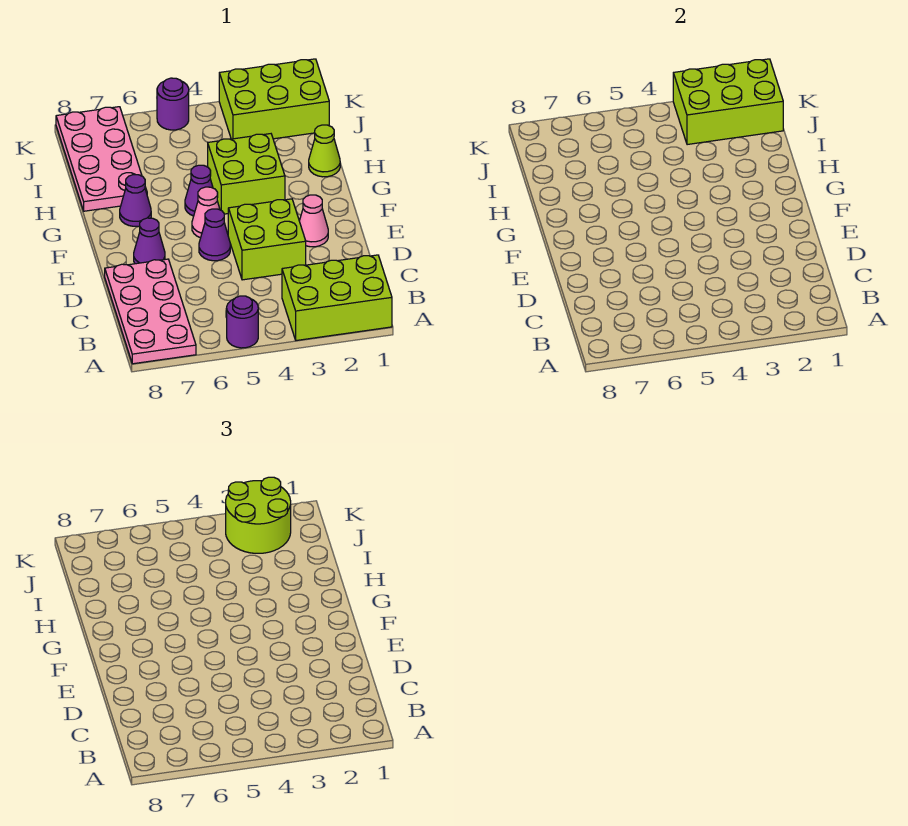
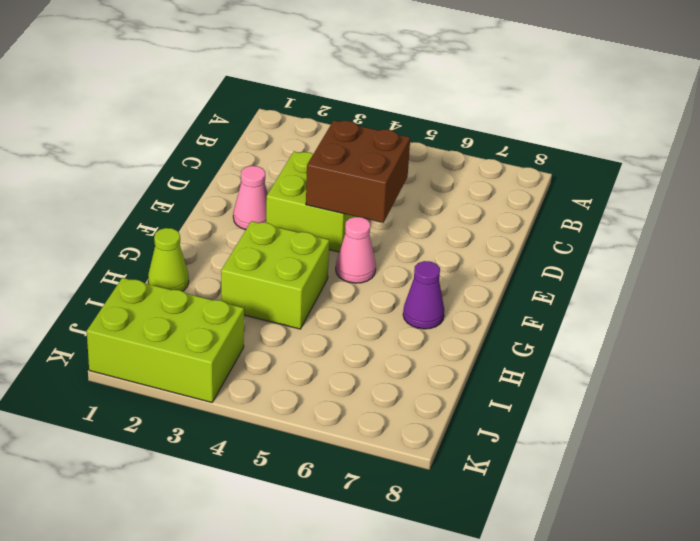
brown brick D4:E5 level 2 -> none
none -> lime brick A1:B3 level 1
none -> purple round brick A5 level 1
none -> pink plate A7:D8 level 1

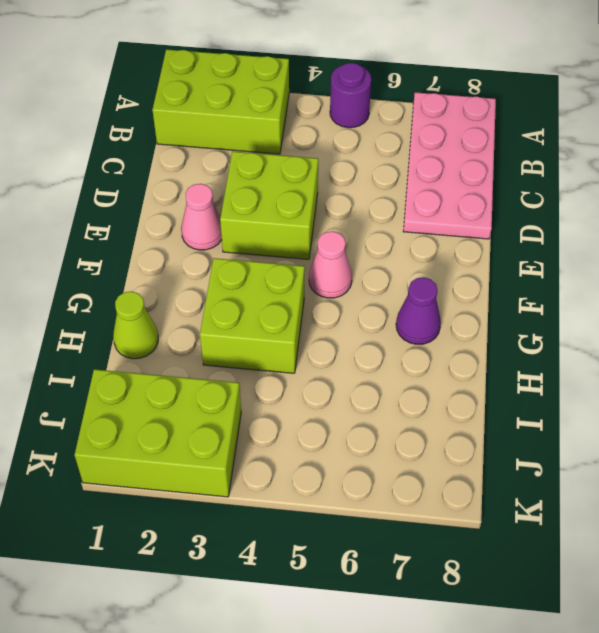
none -> purple cone E5 level 1
none -> purple cone E7 level 1
none -> purple cone G5 level 1

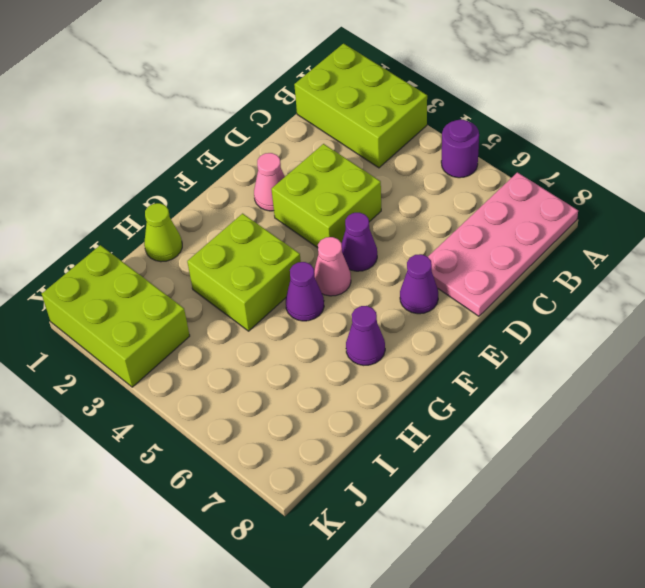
none -> pink plate H7:K8 level 1
none -> purple round brick K5 level 1
none -> lime brick J1:K3 level 2

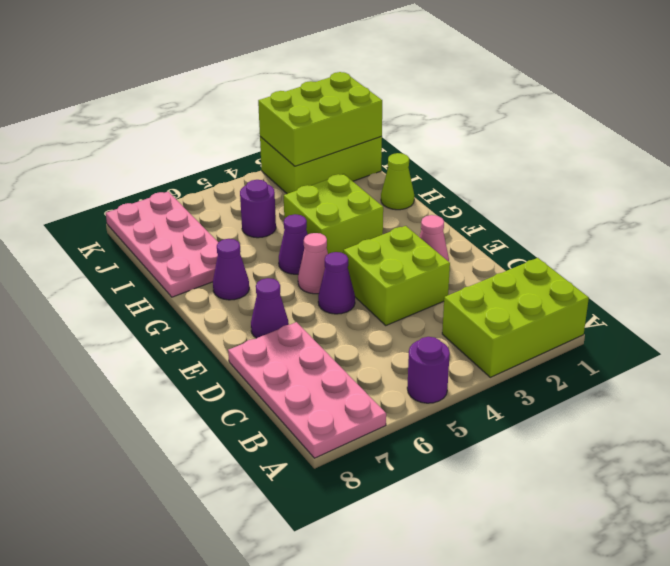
purple round brick I5 level 1 -> purple round brick K5 level 1
none -> lime round brick J2:K3 level 3

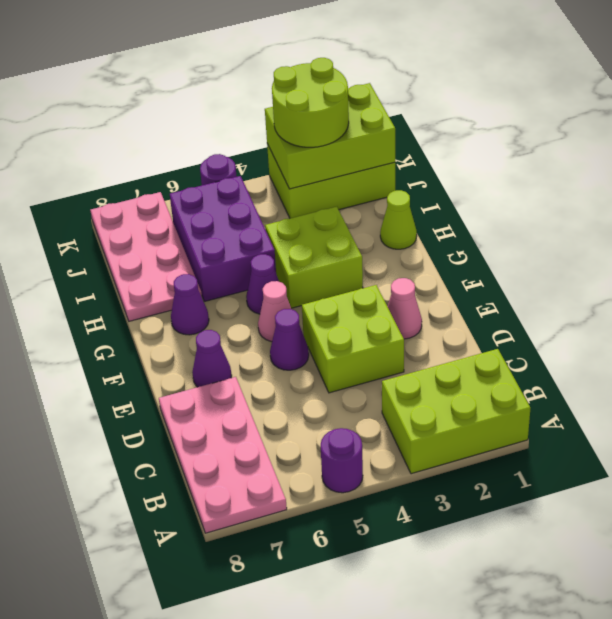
purple brick H5:J6 level 1 -> none

